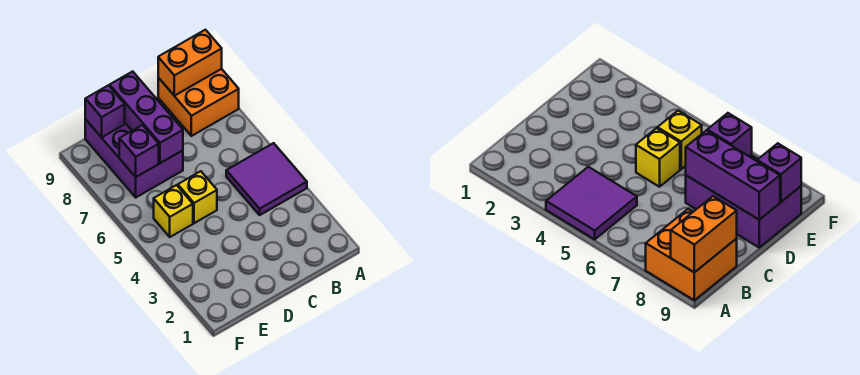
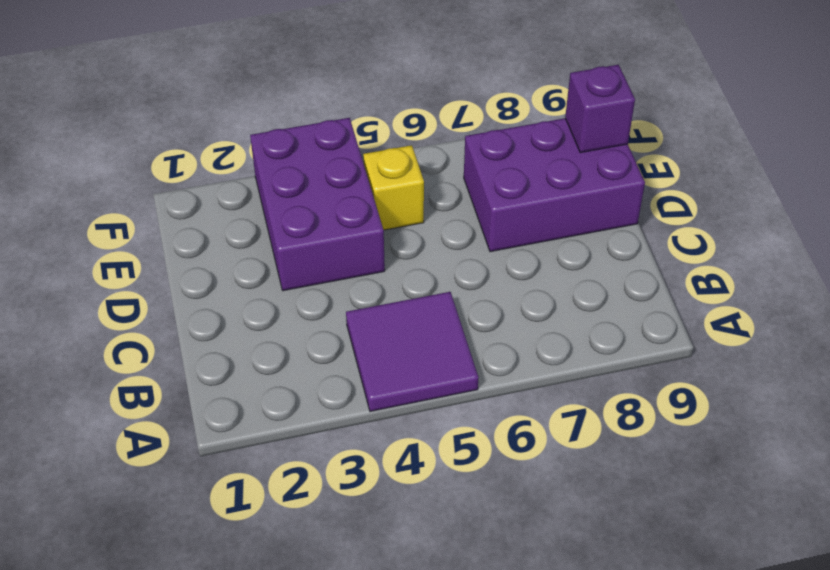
purple brick D3:F4 level 1 -> none
none -> orange brick A8:B9 level 1
none -> yellow brick D5 level 1

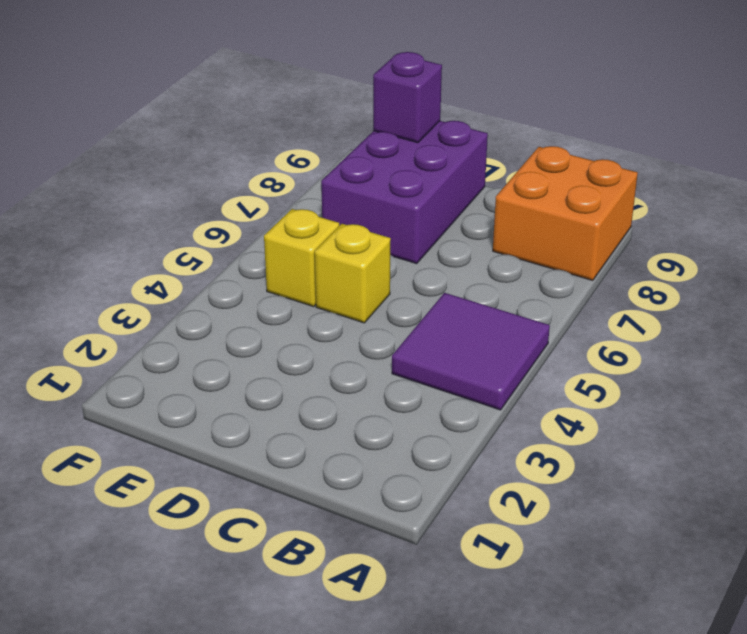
none -> orange brick A9:B9 level 2
none -> purple brick D7:D9 level 2

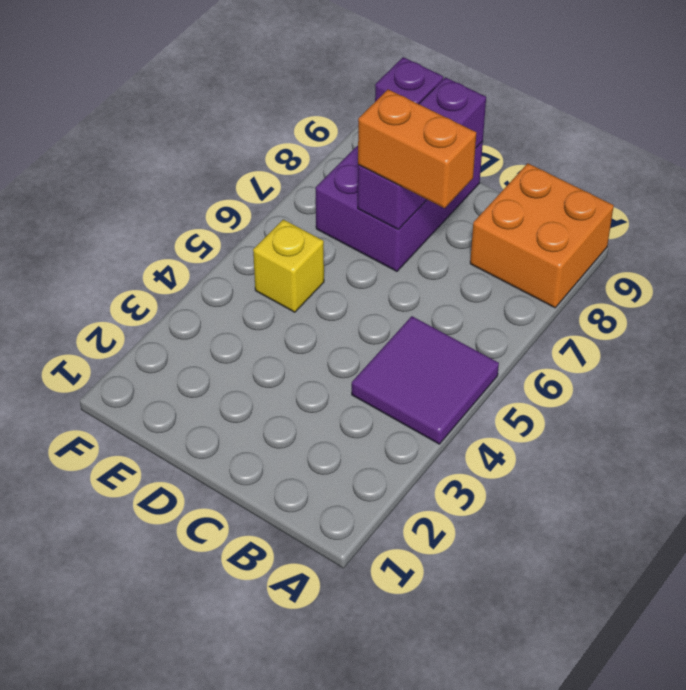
orange brick C7:D7 level 3 -> orange brick A9:B9 level 2
none -> yellow brick D5 level 1
none -> purple brick E7 level 2

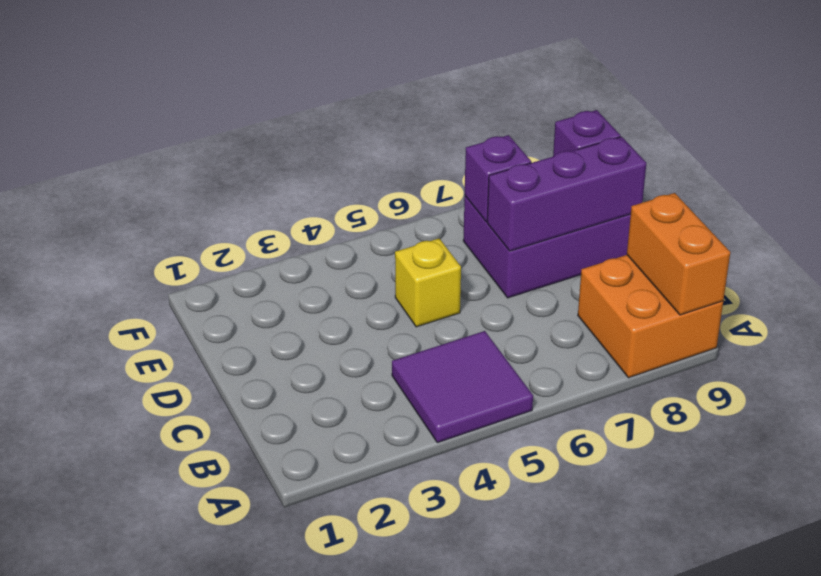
none -> yellow brick E5 level 1

